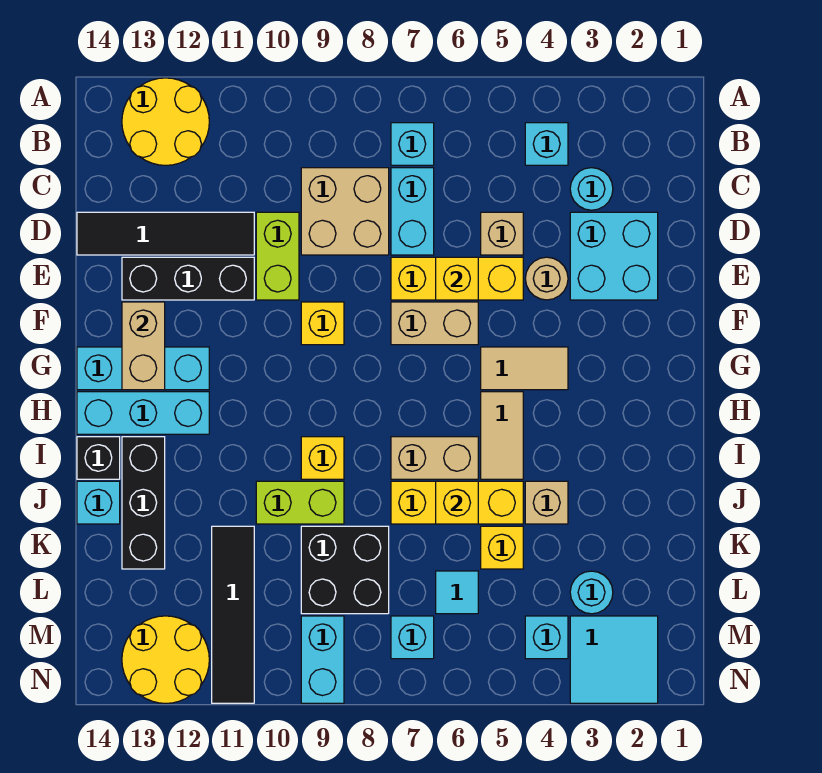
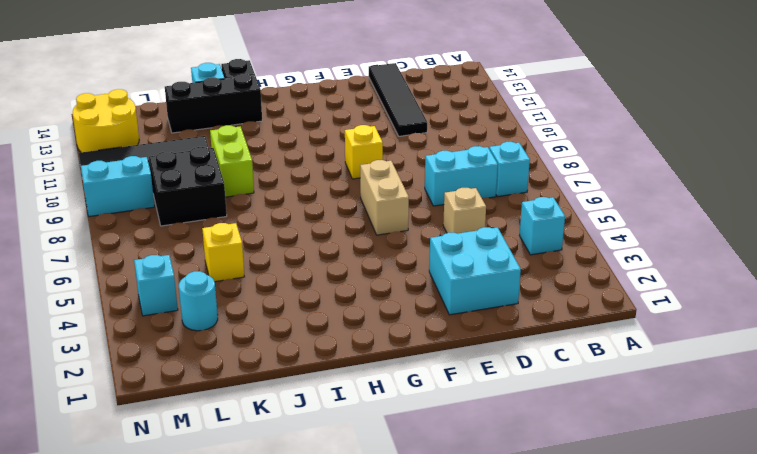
none -> yellow round brick A12:B13 level 1
none -> cyan round brick C3 level 1
none -> tan brick C8:D9 level 1
none -> lime brick D10:E10 level 1

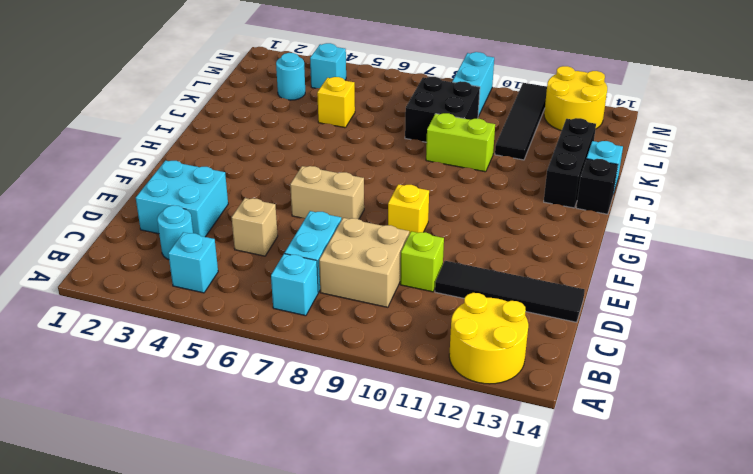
lime brick D10 level 1 -> lime brick D10:E10 level 1
none -> tan round brick E4 level 1
none -> yellow brick E5:E7 level 1
none -> black brick E11:E13 level 1
none -> tan tile G4:G5 level 1

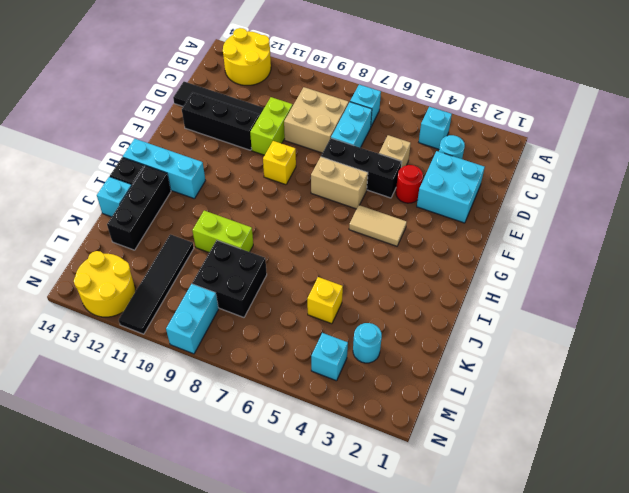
red round brick E4 level 1 -> tan round brick E4 level 1
black brick E5:E7 level 1 -> yellow brick E5:E7 level 1
none -> cyan brick G12:G14 level 1
none -> tan tile H5:I5 level 1
none -> tan brick I6:I7 level 1
none -> yellow brick I9 level 1

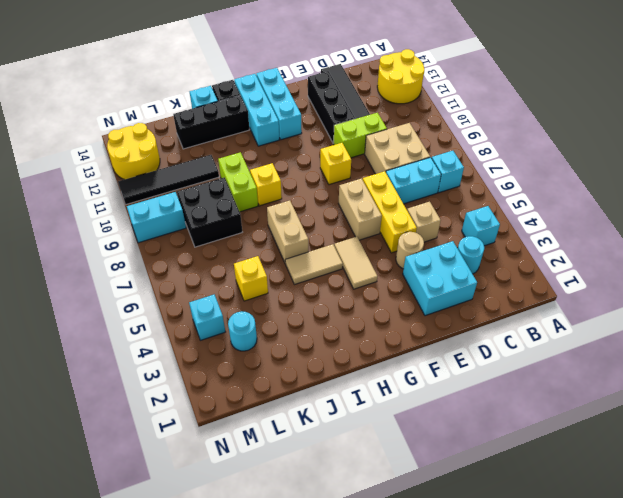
none -> tan brick J4 level 1
none -> yellow brick J5:J7 level 1
none -> cyan tile L6 level 1
none -> cyan tile M2:N3 level 1

